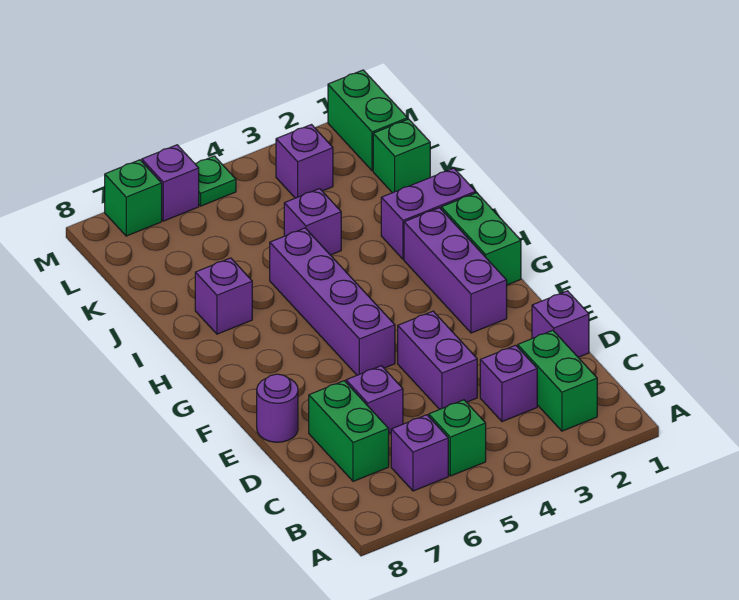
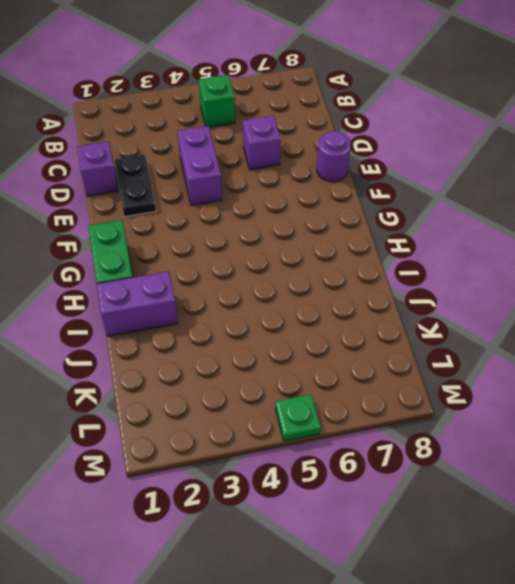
black plate D2:E2 level 1 -> none
none -> green brick B2:C2 level 1
none -> purple brick B6 level 1
none -> purple brick C3 level 1

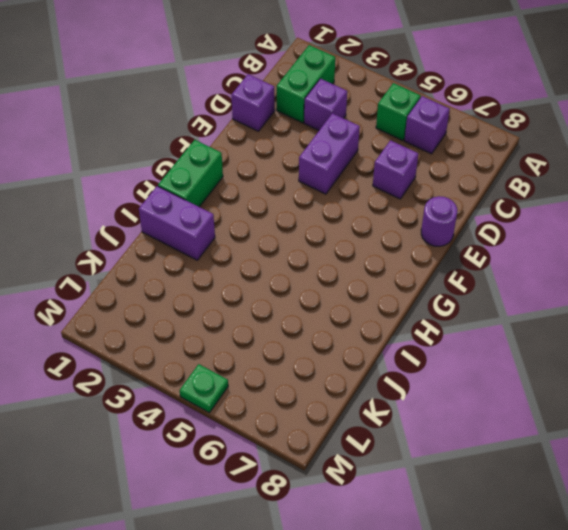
none -> green brick C7:D7 level 1
none -> purple brick F2:H2 level 1
none -> purple brick F5:I5 level 1

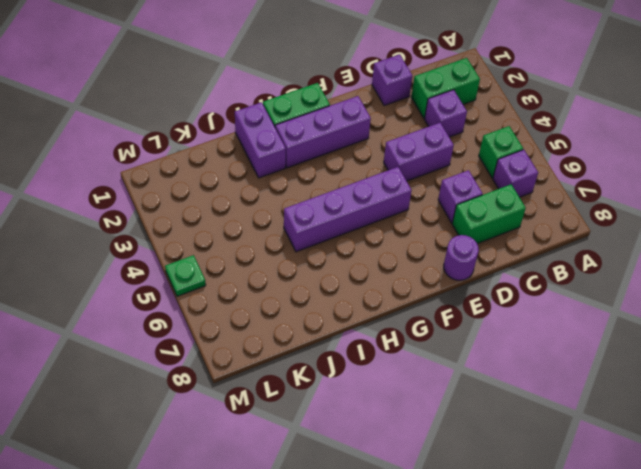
none -> purple brick I7 level 1
none -> purple brick J4 level 1
none -> green brick K1 level 1

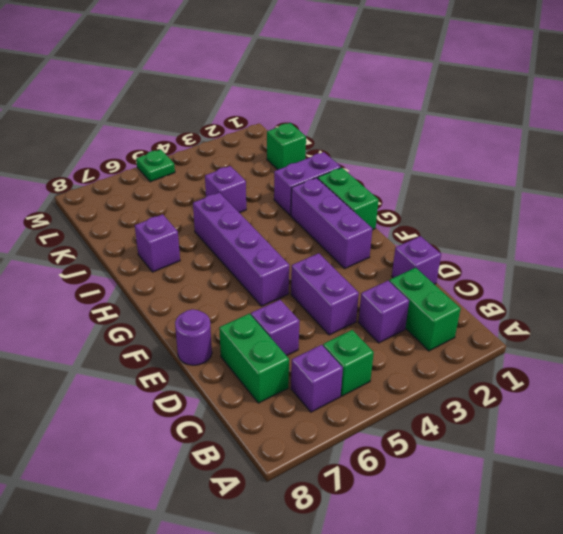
none -> green brick L1:M1 level 1
none -> purple brick L3 level 1
none -> purple brick M6 level 1

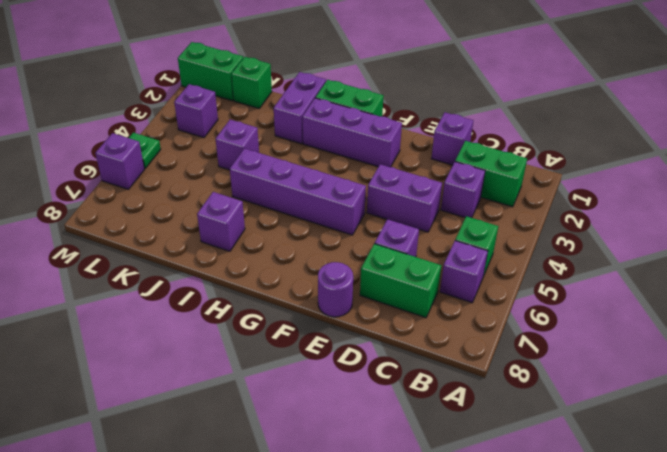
none -> green brick M7 level 1

